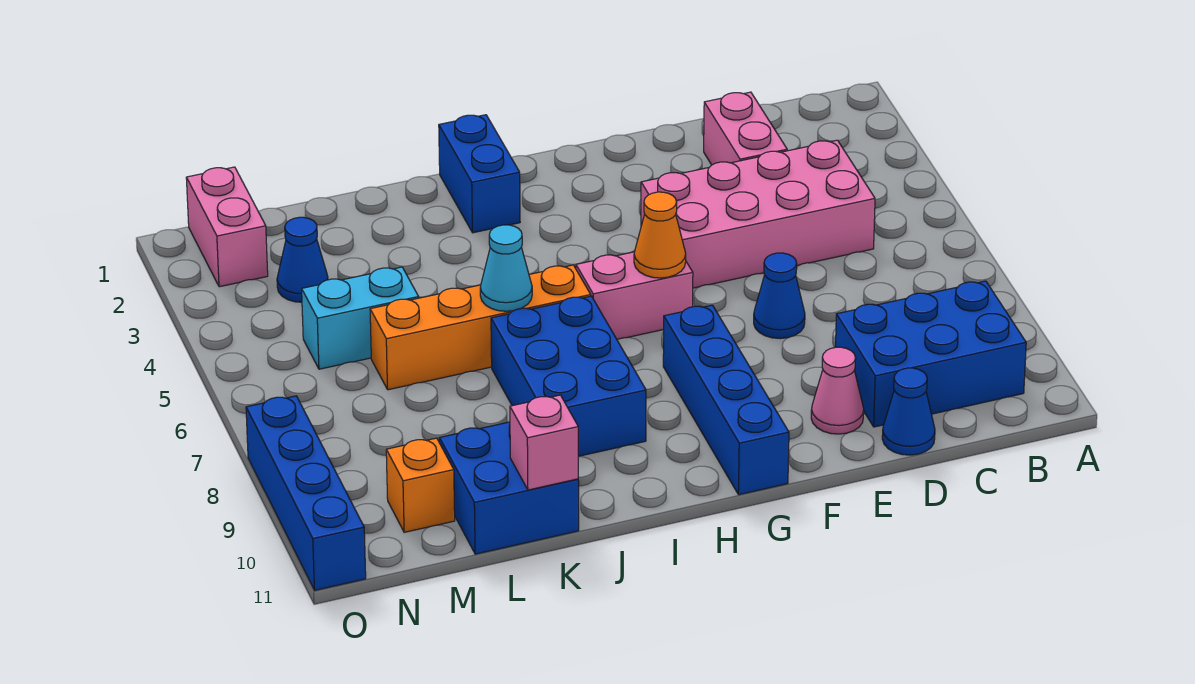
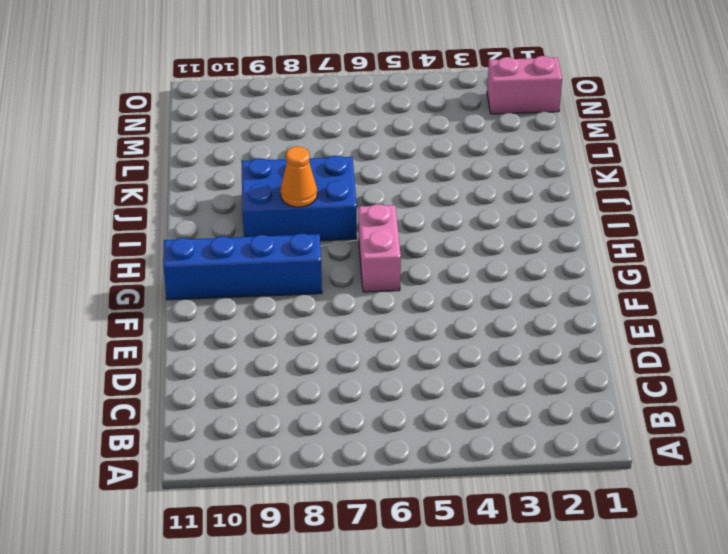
orange cone I8 level 2 -> orange cone G6 level 2
none -> blue brick B9:D10 level 1
none -> pink brick C4:F5 level 1
none -> pink brick D2:D3 level 1

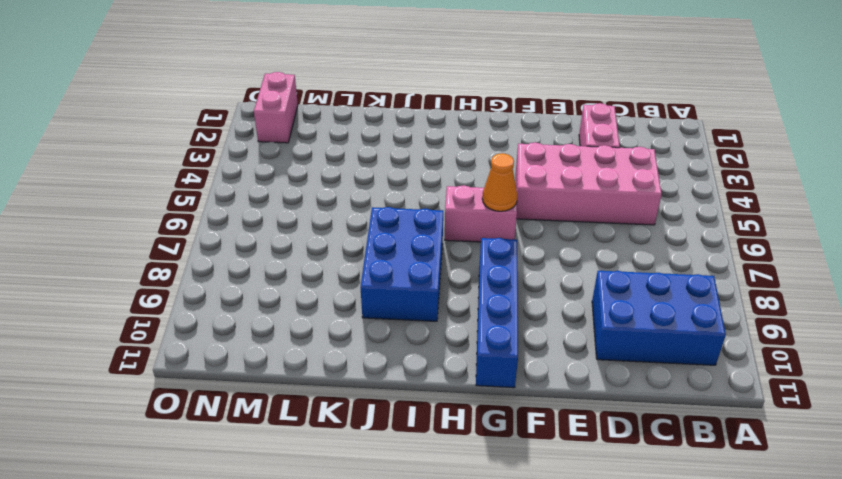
none -> blue cone D11 level 1
none -> blue cone E7 level 1
none -> pink cone E10 level 1

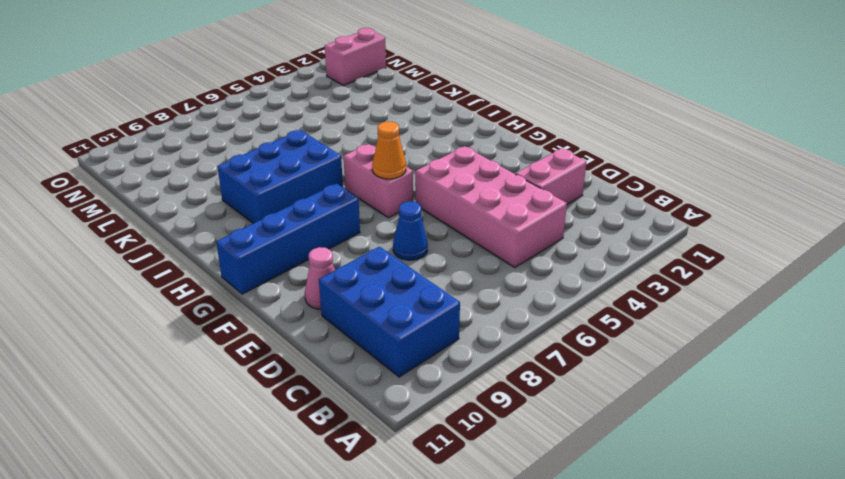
none -> blue cone D11 level 1
none -> blue brick I1:I2 level 1
none -> orange brick I6:L6 level 1

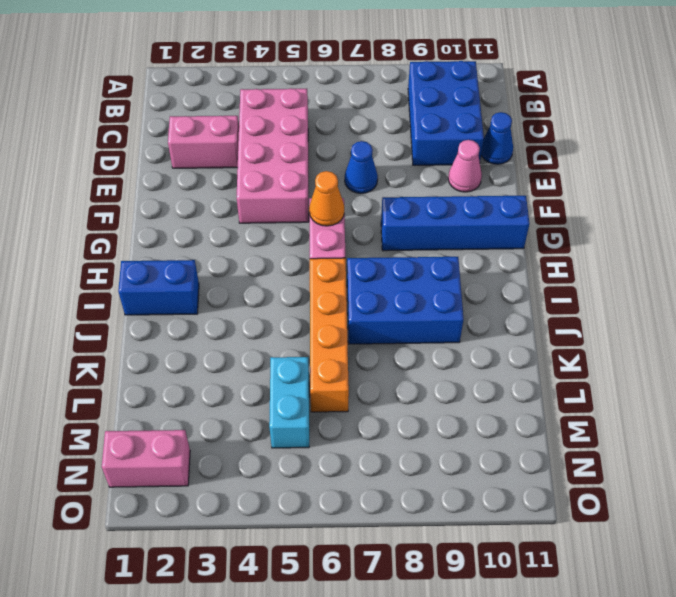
none -> blue brick K10:L11 level 1
none -> blue cone M3 level 1
none -> orange brick M10 level 1

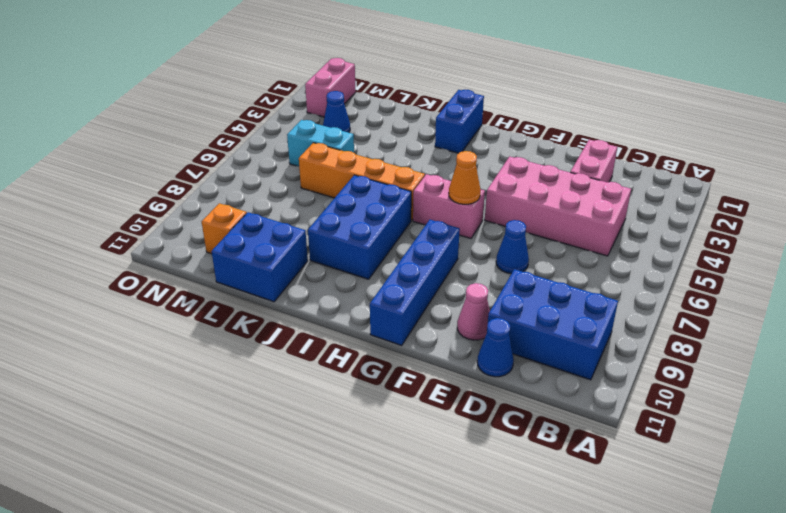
none -> blue brick O8:O11 level 1
none -> cyan cone J6 level 2
none -> pink brick K11 level 2

